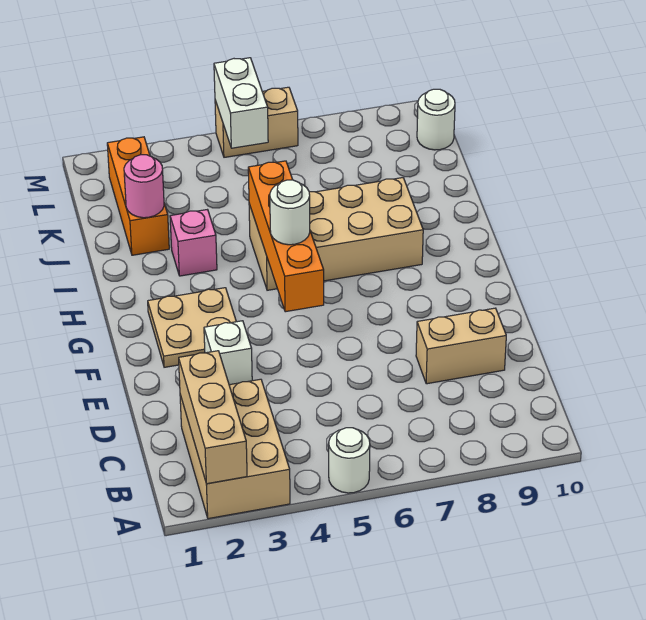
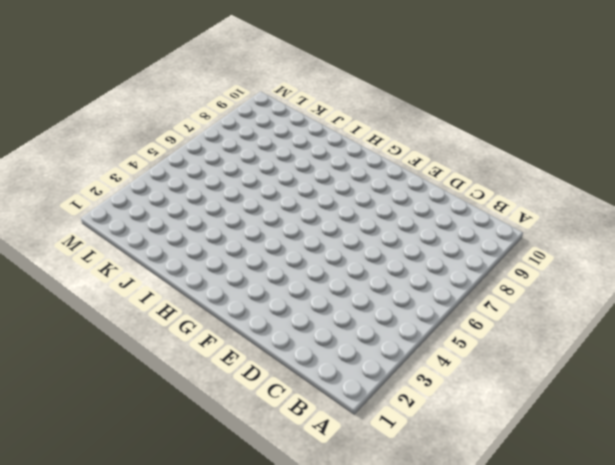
none -> tan brick A2:C3 level 1
none -> white round brick A5 level 1
none -> tan brick D8:D9 level 1

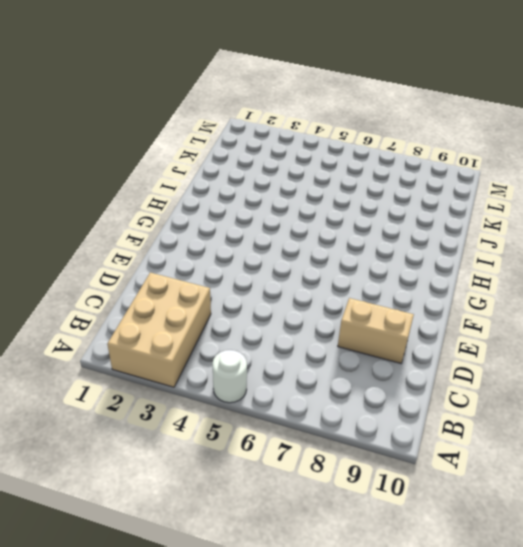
none -> white brick E3 level 1
none -> tan plate F2:G3 level 1
none -> tan brick H5:I8 level 1

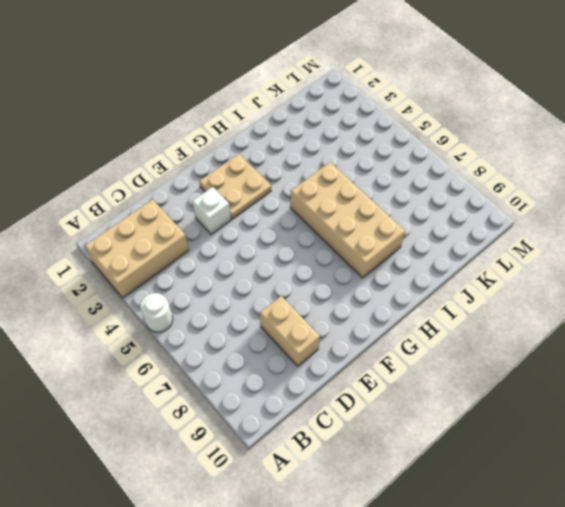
none -> pink brick I3 level 1
none -> orange brick J2:L2 level 1
none -> white round brick L10 level 1

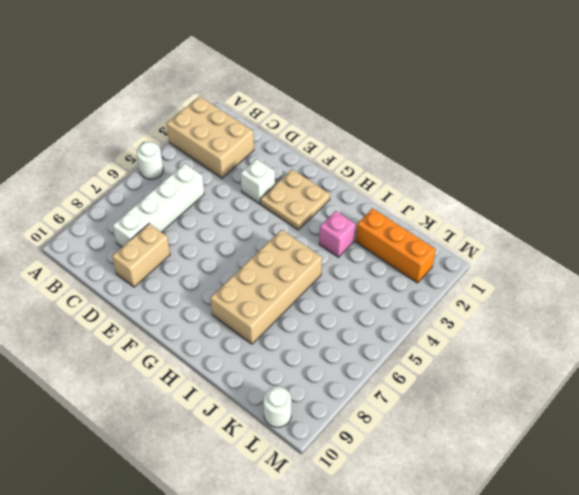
white brick C5:C8 level 1 -> none
none -> tan brick M5:M6 level 1
none -> tan brick A2:C2 level 2
none -> orange brick F5:I5 level 2

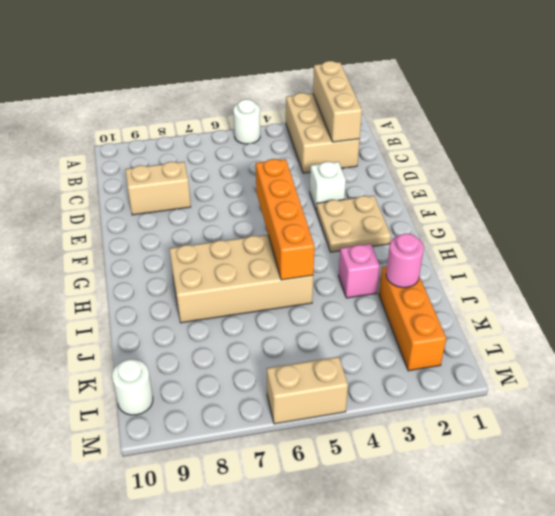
none -> white brick L5:M5 level 2
none -> white round brick G5 level 3

